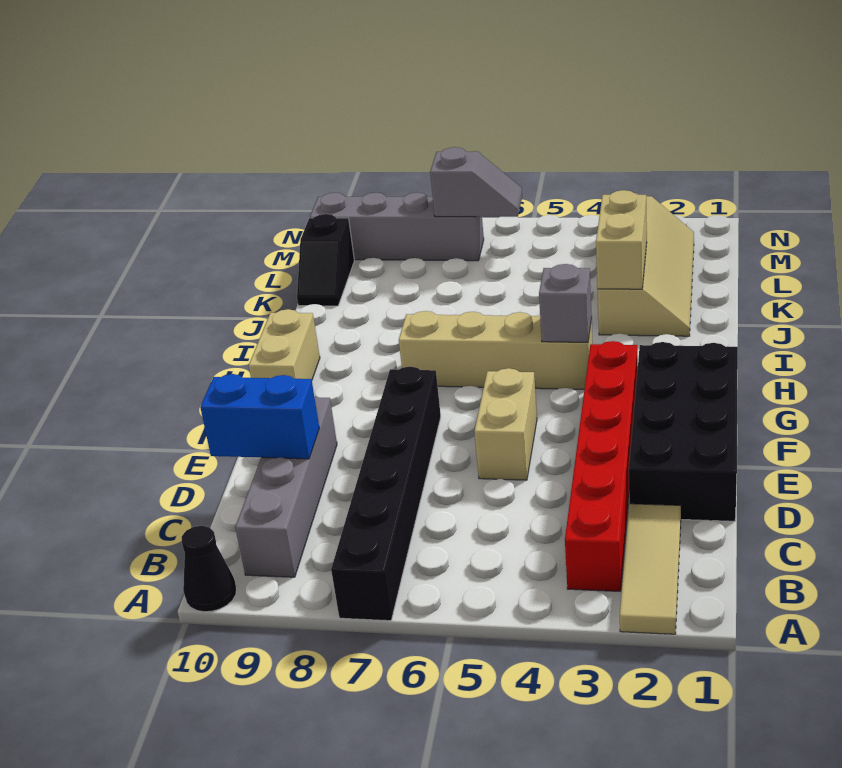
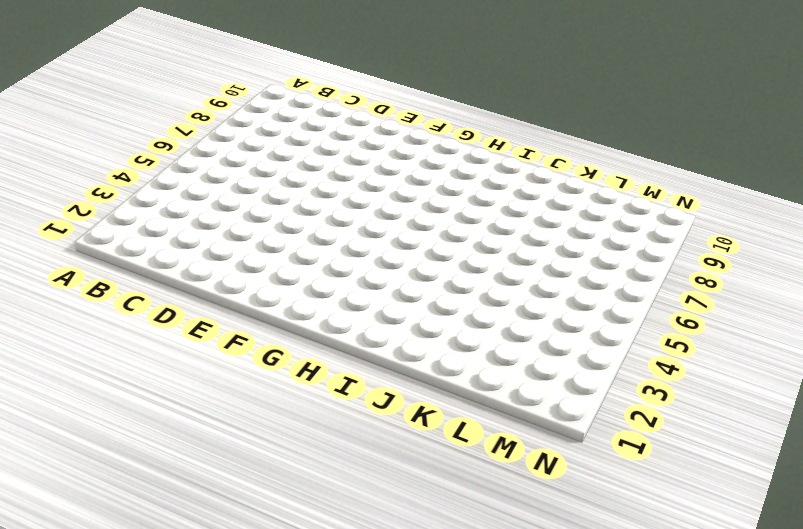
none -> tan tile A2:C2 level 1
none -> black brick A7:F7 level 1
none -> black cone A10 level 1

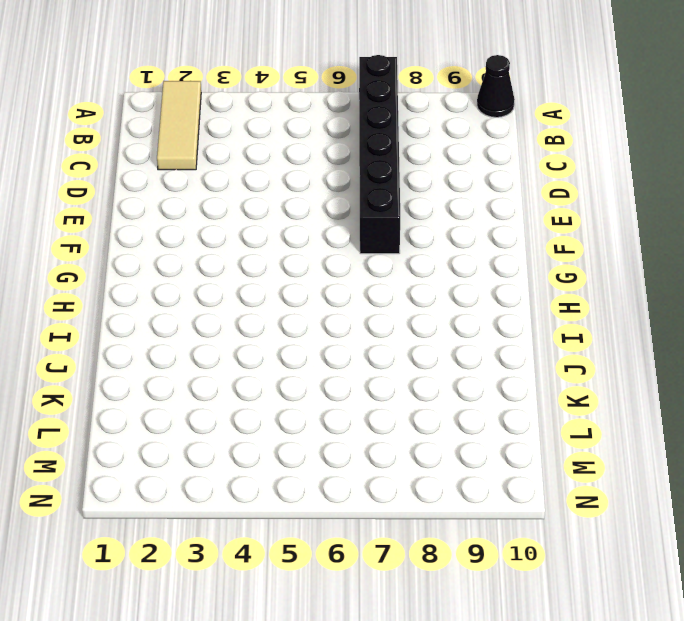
none -> red brick B3:G3 level 1
none -> grey brick B9:E9 level 1
none -> black brick D1:G2 level 1

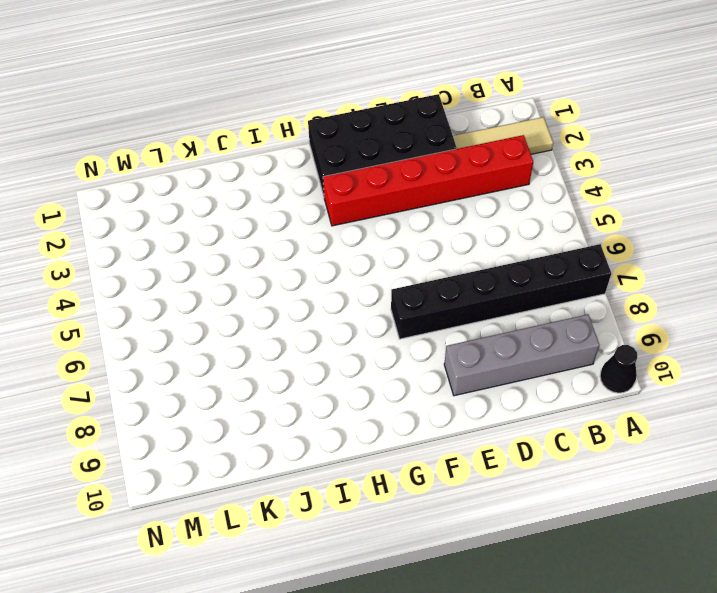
none -> tan brick E5:F5 level 1
none -> tan brick G10:H10 level 1
none -> tan brick H4:H7 level 1

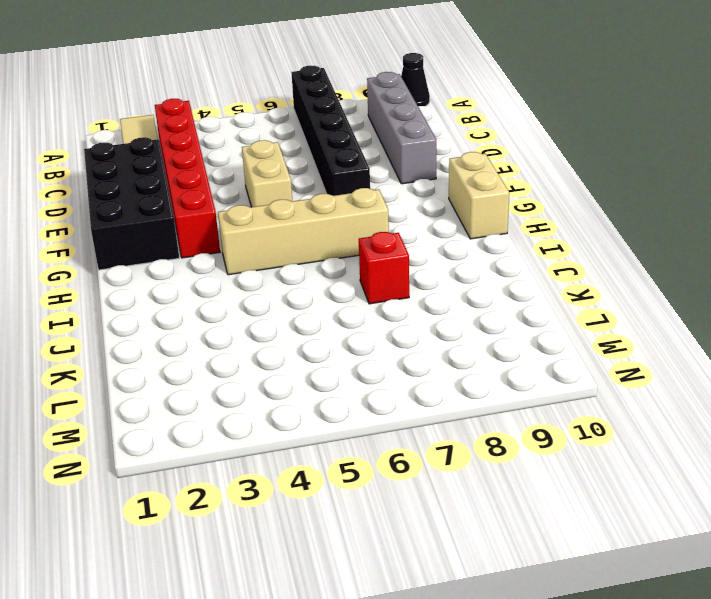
red brick J7 level 1 -> none
none -> tan slope J2:M3 level 1 top 3
none -> black slope K10:L10 level 1 top L
none -> grey brick M7:M10 level 1

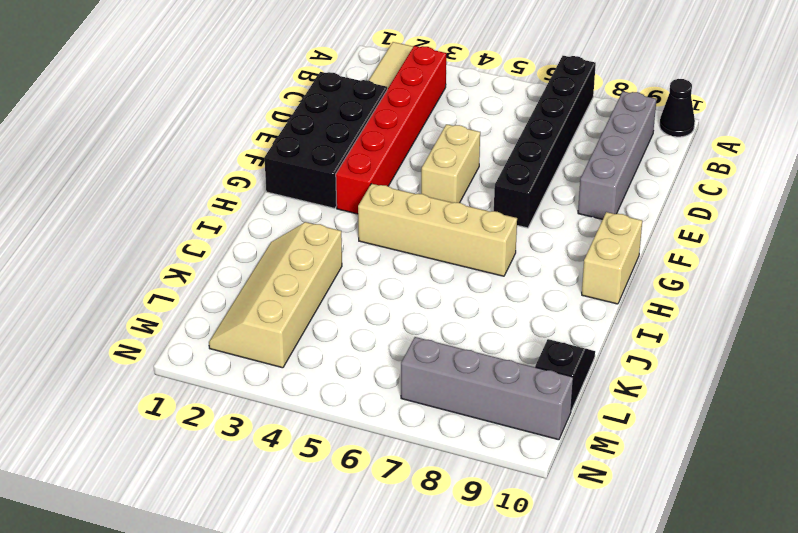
none -> blue brick D9:D10 level 2
none -> grey brick H4 level 2
none -> tan brick J3:K3 level 2

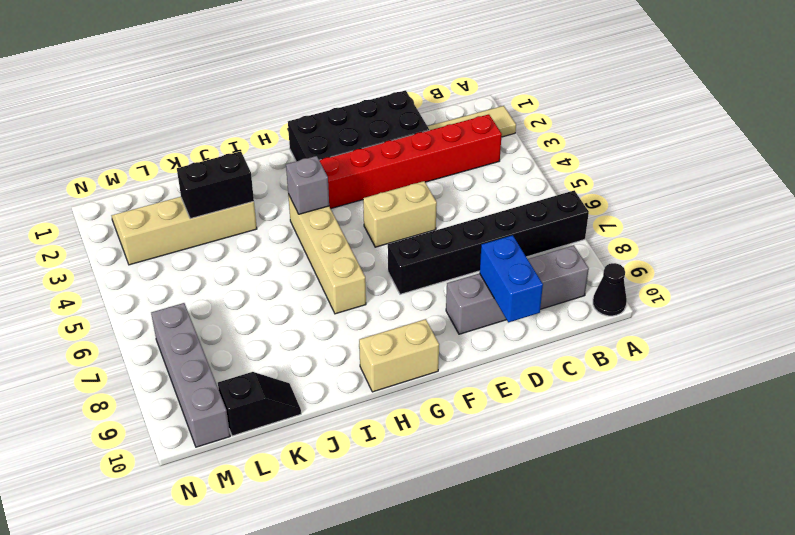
black brick J3:K3 level 2 -> tan brick J3:K3 level 2
none -> grey slope M6:M7 level 2 top 7

